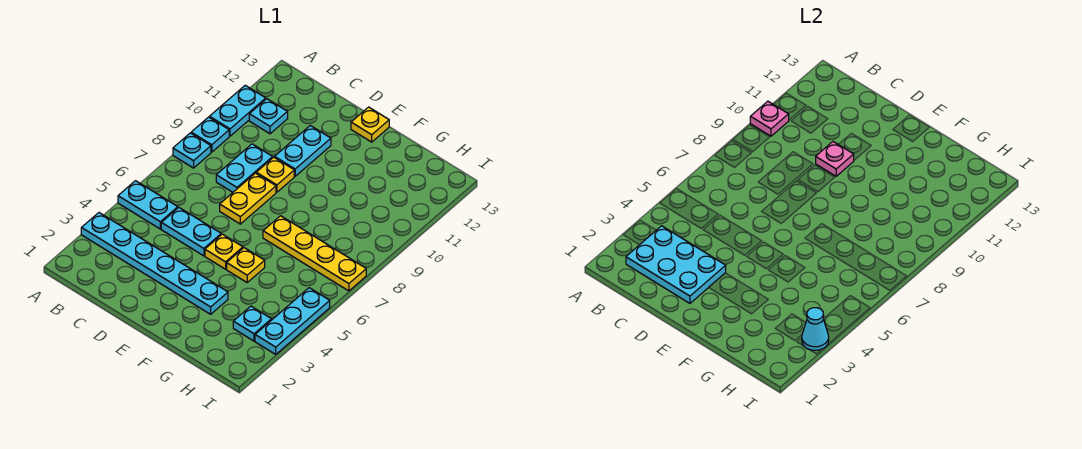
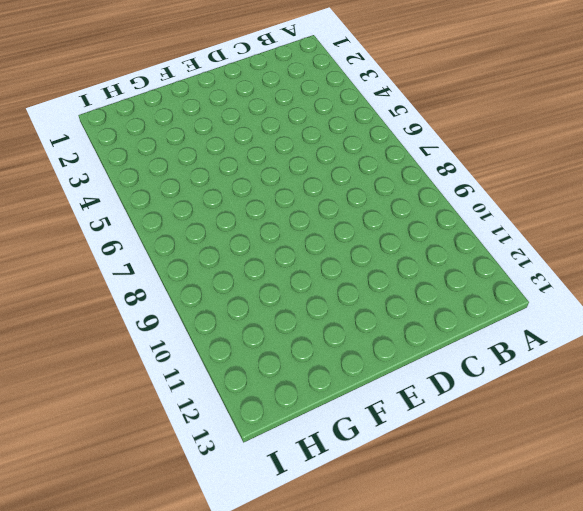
none -> cyan plate A3:F3 level 1
none -> cyan plate A5:B5 level 1
none -> cyan plate A8 level 1

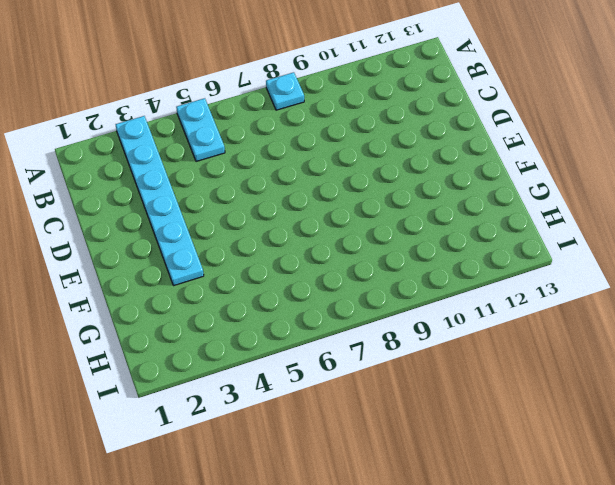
none -> cyan plate A9 level 1
none -> cyan plate A10:A11 level 1
none -> cyan plate B11 level 1

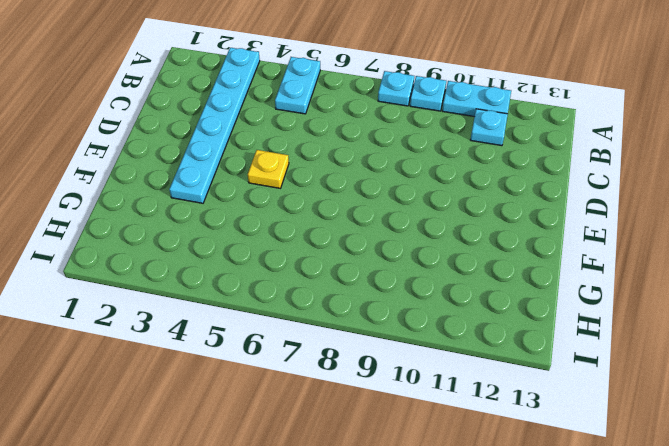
none -> cyan plate C5:D5 level 1
none -> cyan plate C8:C9 level 1
none -> yellow plate D7:D8 level 1

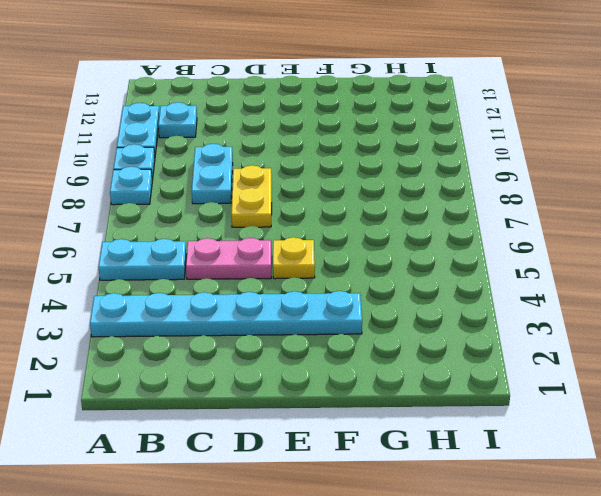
pink plate C5:D5 level 1 -> cyan plate C5:D5 level 1
none -> yellow plate D9 level 1
none -> cyan plate D10:D11 level 1
none -> yellow plate E13 level 1

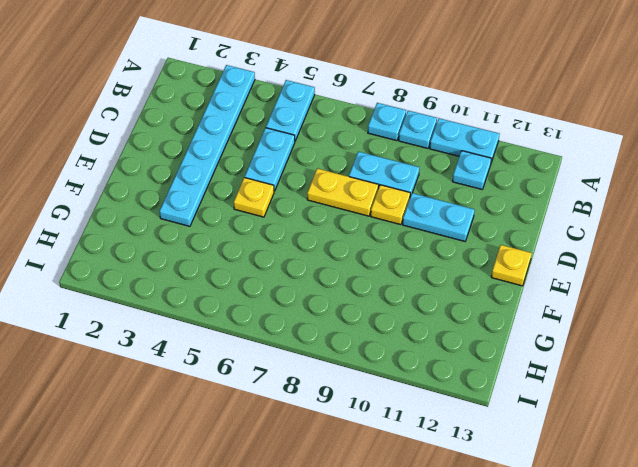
none -> yellow plate F5 level 1
none -> yellow plate F7:I7 level 1
none -> cyan plate H3 level 1

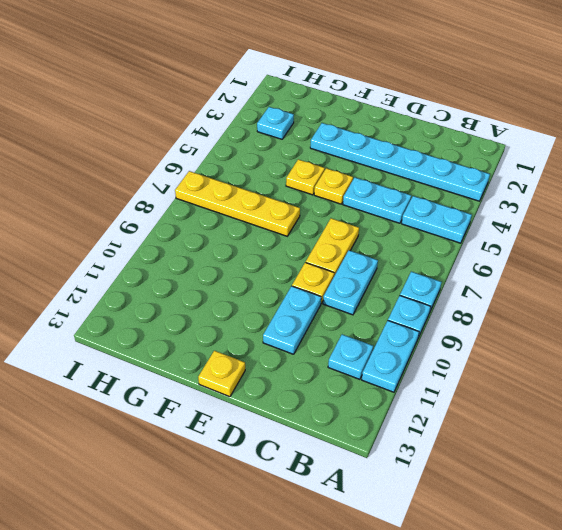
none -> cyan plate I3:I5 level 1
none -> pink plate A10 level 2
none -> cyan plate B2:D3 level 2

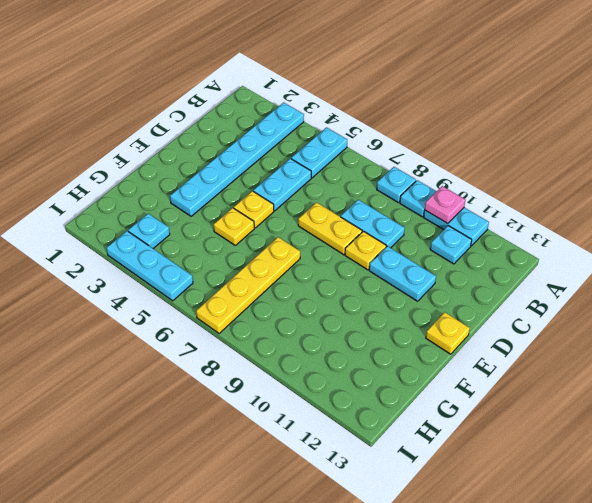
none -> cyan plate B2:D3 level 2
none -> pink plate D10 level 2
none -> cyan cone I3 level 2

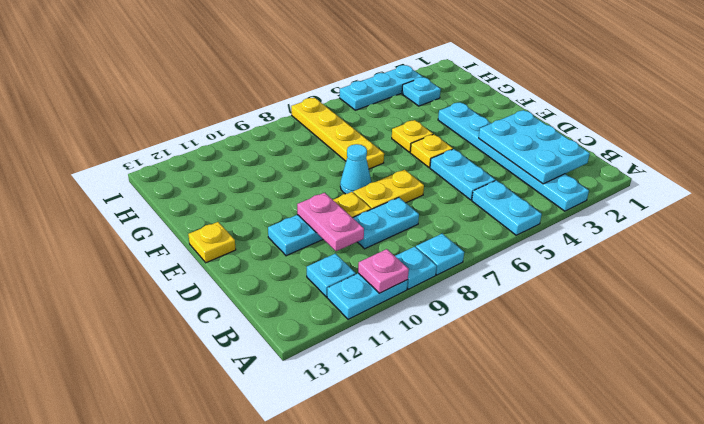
pink plate C10:D10 level 2 -> pink plate D10 level 2
cyan cone E8 level 1 -> cyan cone I3 level 2

